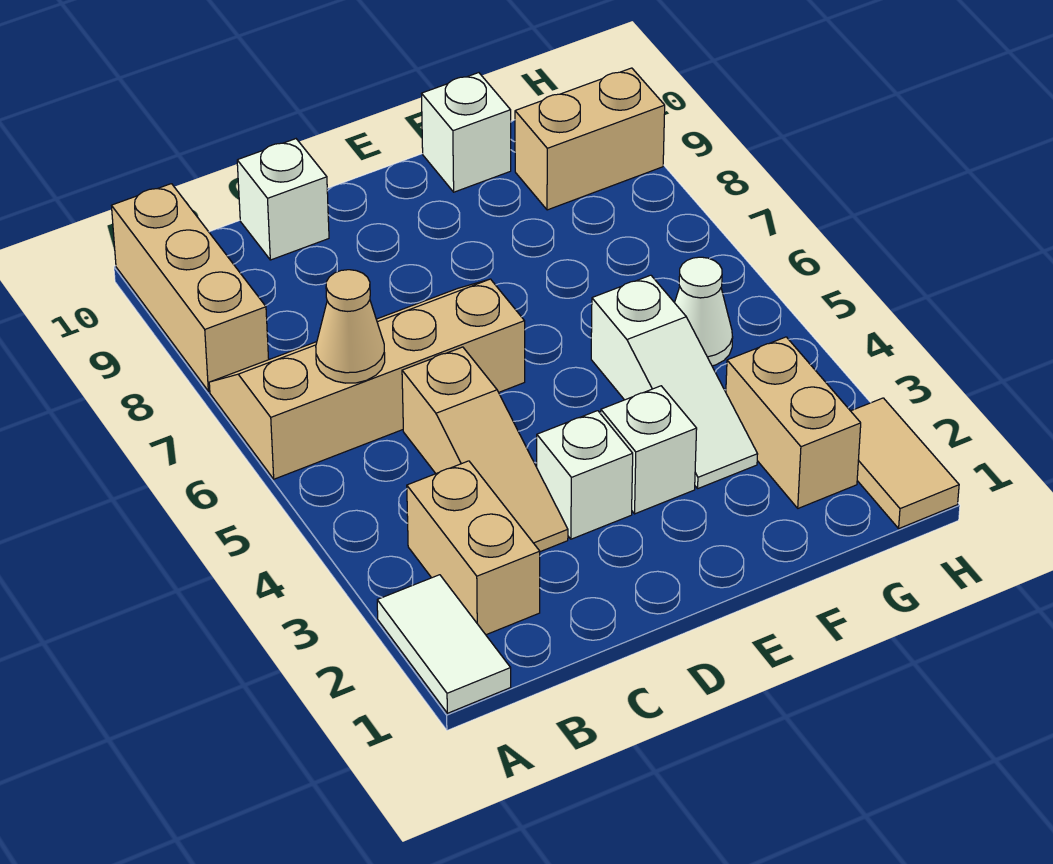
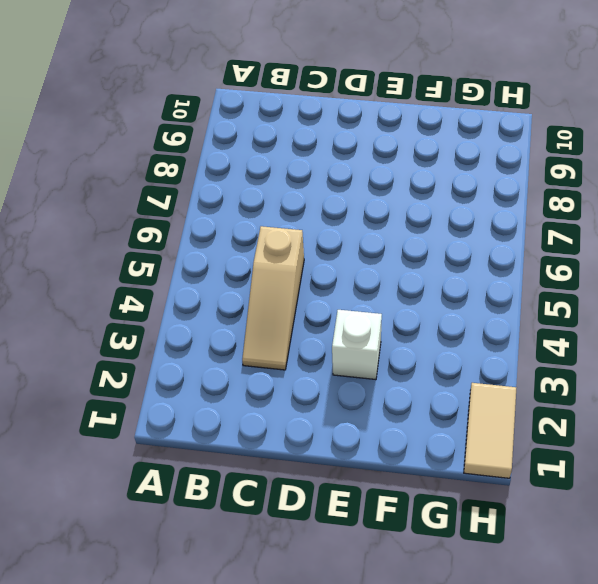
none -> white tile A1:A2 level 1
none -> tan slope A6:D7 level 1 top 6
none -> tan brick A8:A10 level 1

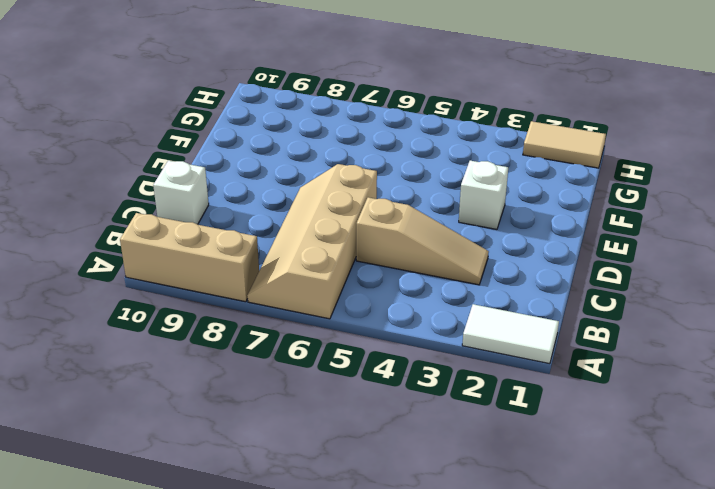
none -> tan brick B2:B3 level 1
none -> white brick D3 level 1
none -> white slope F3:F5 level 1 top 5

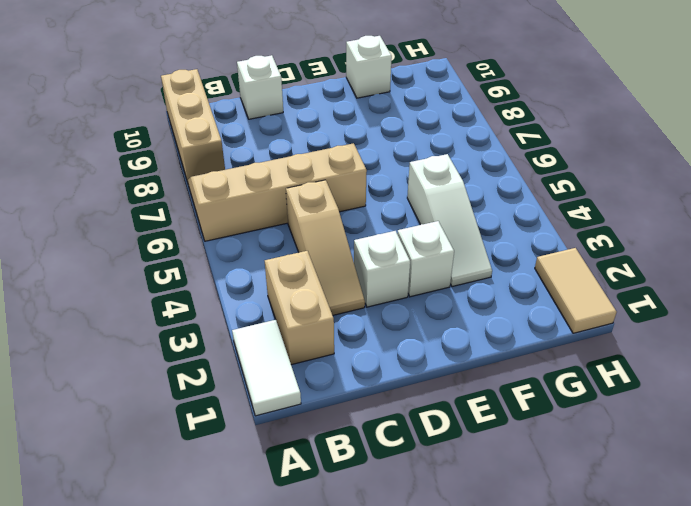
none -> tan brick G2:G3 level 1
none -> white cone G5 level 1
none -> tan brick G9:H9 level 1

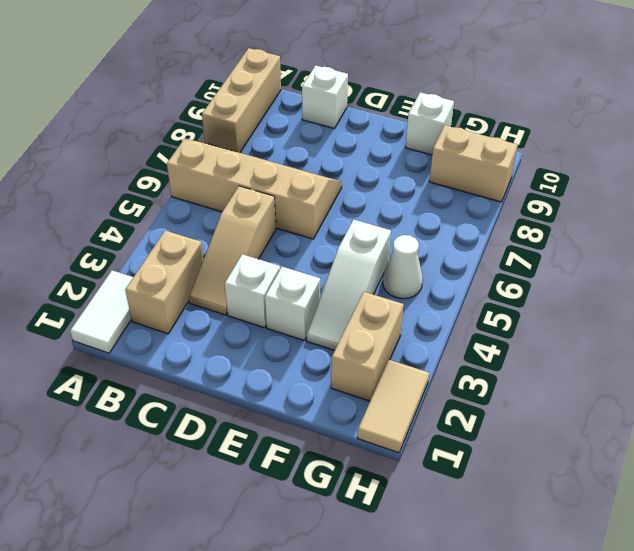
none -> tan cone B6 level 2

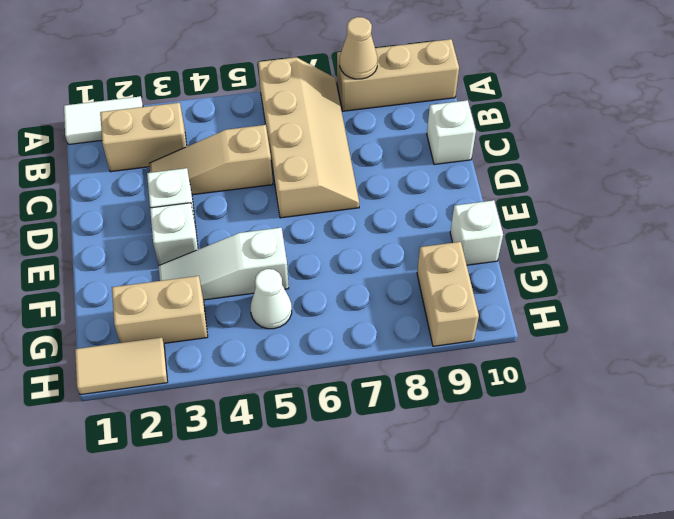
tan cone A8 level 2 -> tan cone B6 level 2

